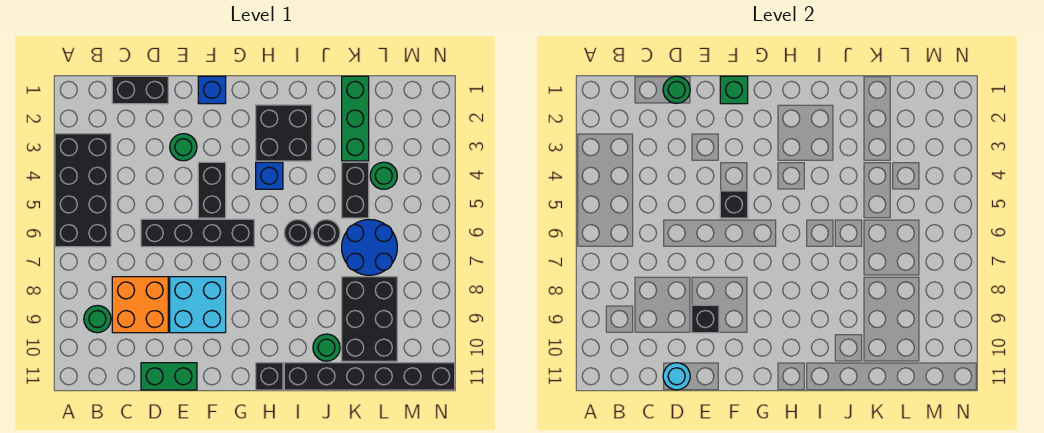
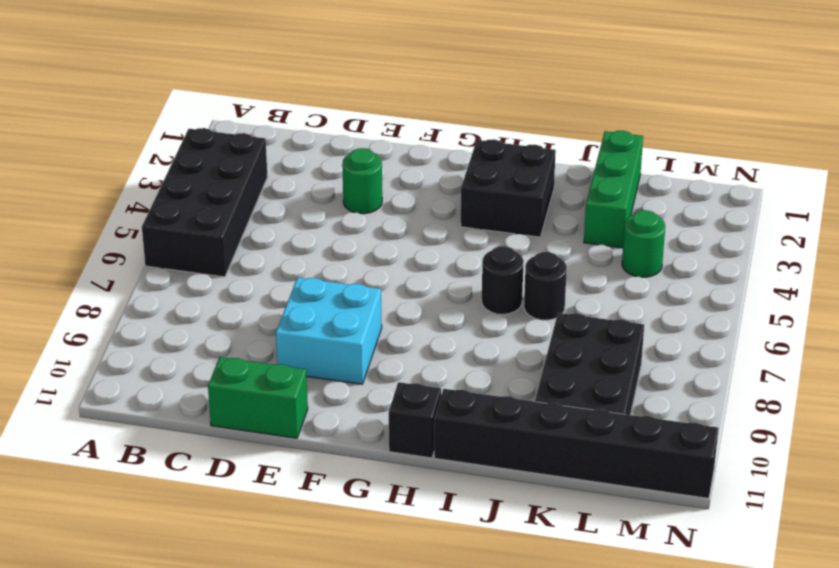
none -> green round brick B9 level 1
none -> black brick C1:D1 level 1
none -> orange brick C8:D9 level 1

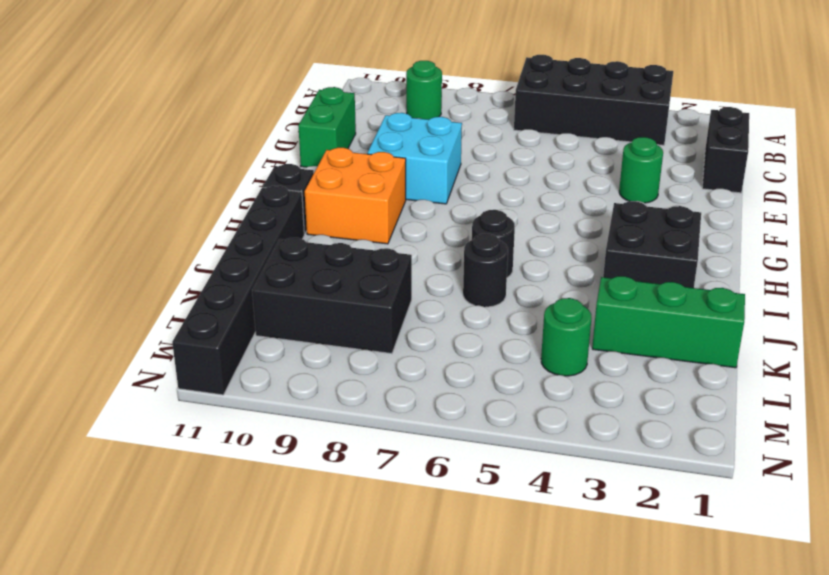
orange brick G9:H10 level 1 -> orange brick C8:D9 level 1
none -> black brick D6:G6 level 1
none -> blue brick F1 level 1
none -> black brick F4:F5 level 1

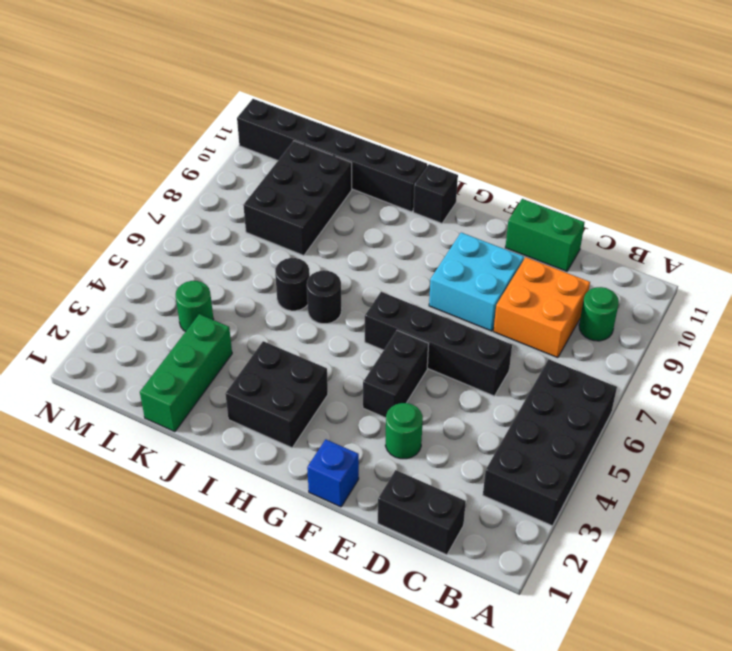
none -> blue brick H4 level 1
none -> green round brick J10 level 1
none -> black brick K4:K5 level 1

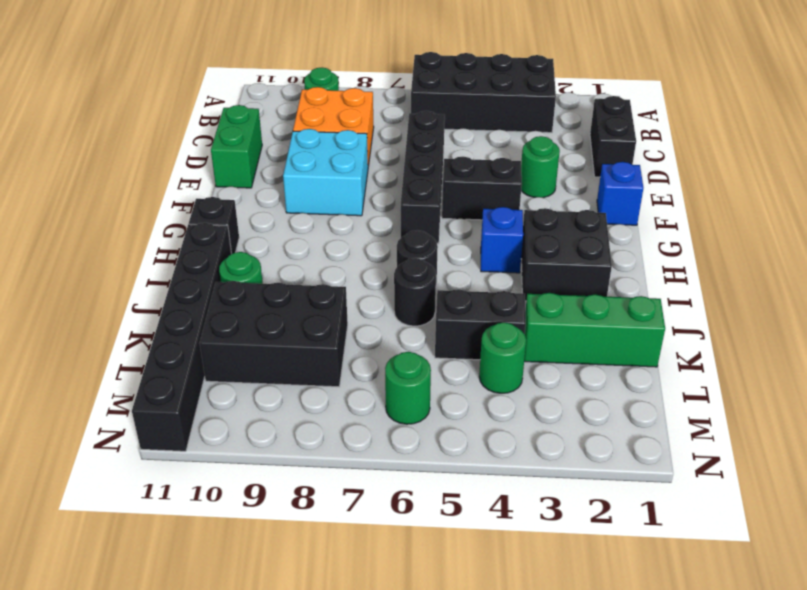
green round brick M6 level 1 -> green round brick D1 level 2
none -> blue round brick K6:L7 level 1
none -> cyan round brick D11 level 2
none -> black brick E9 level 2

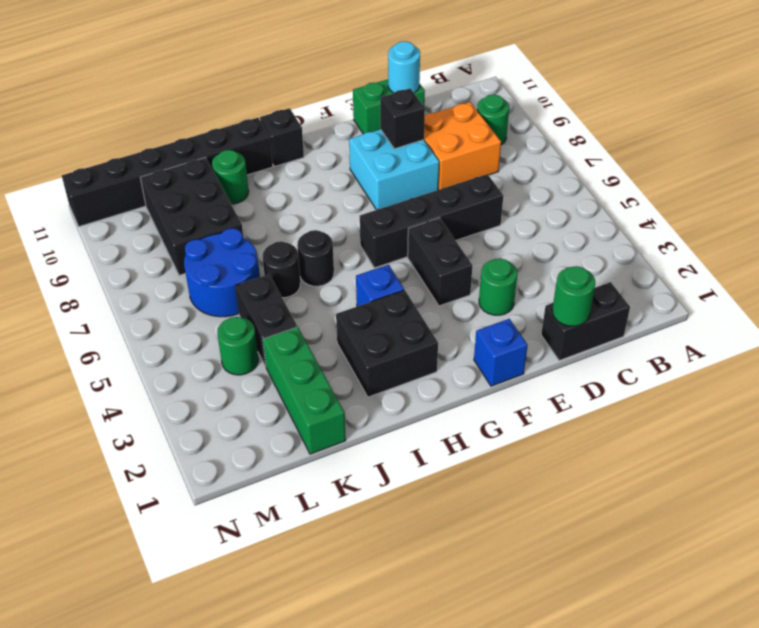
none -> black brick A3:B6 level 1
none -> green brick F1 level 2
none -> black brick F5 level 2

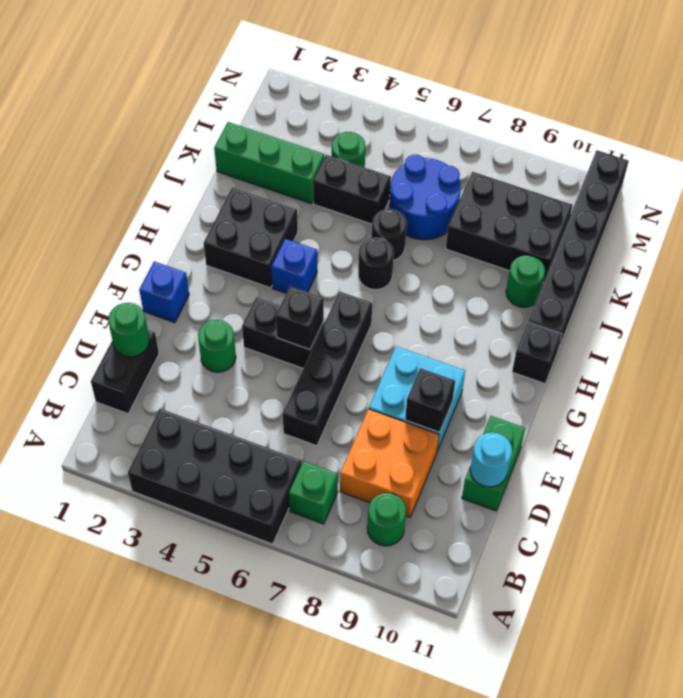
green brick B7 level 1 -> green brick F1 level 2

